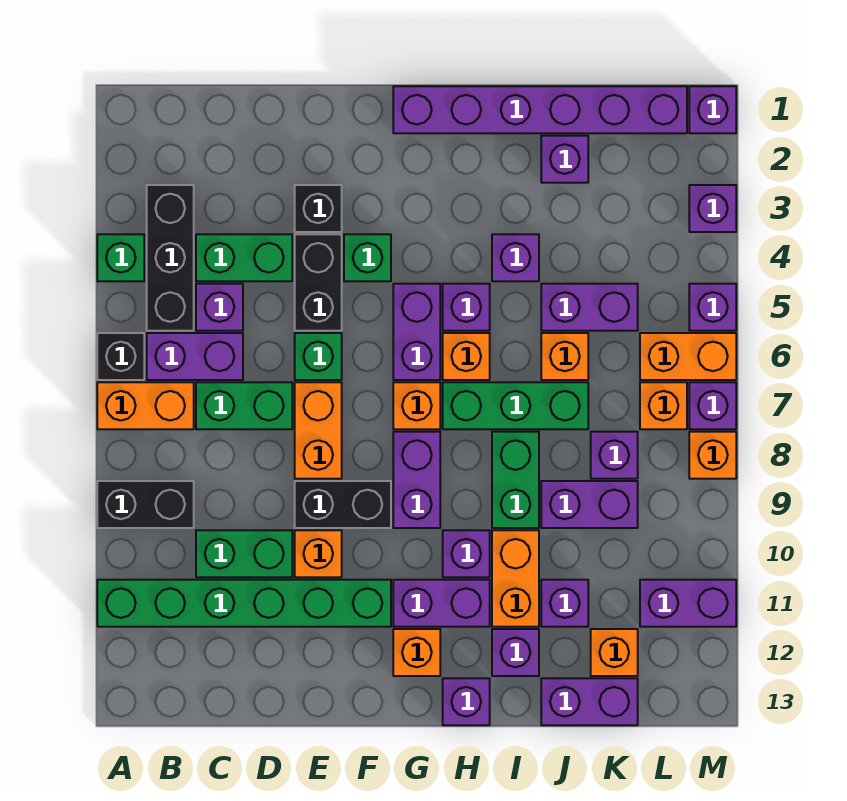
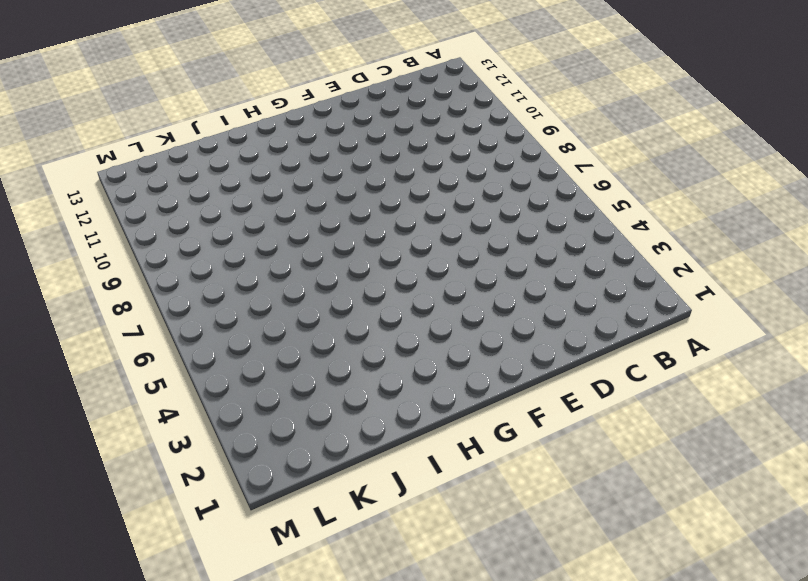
none -> green brick A4 level 1
none -> black brick A6 level 1
none -> orange brick A7:B7 level 1
none -> black brick A9:B9 level 1

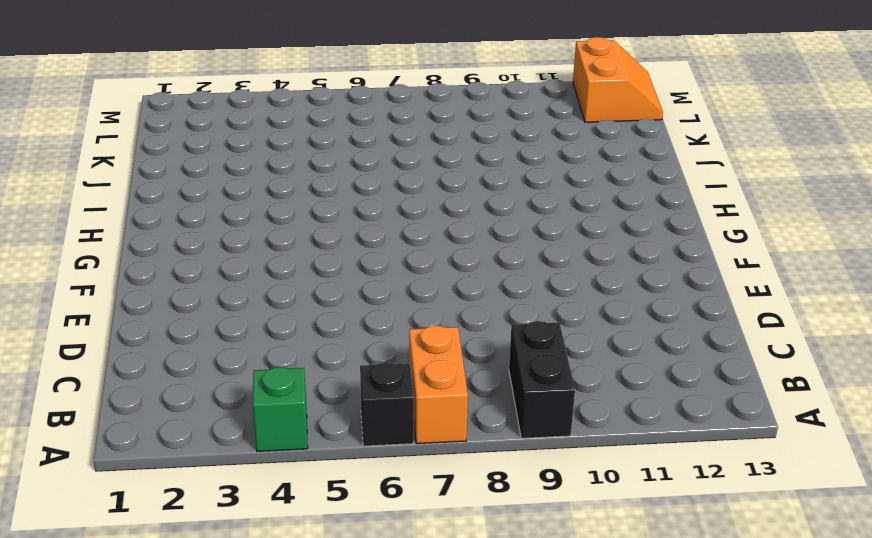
orange slope L12:M13 level 1 top 12 -> none
none -> green brick A11:F11 level 1
none -> black brick B3:B5 level 1
none -> purple brick B6:C6 level 1
none -> green brick C4:D4 level 1

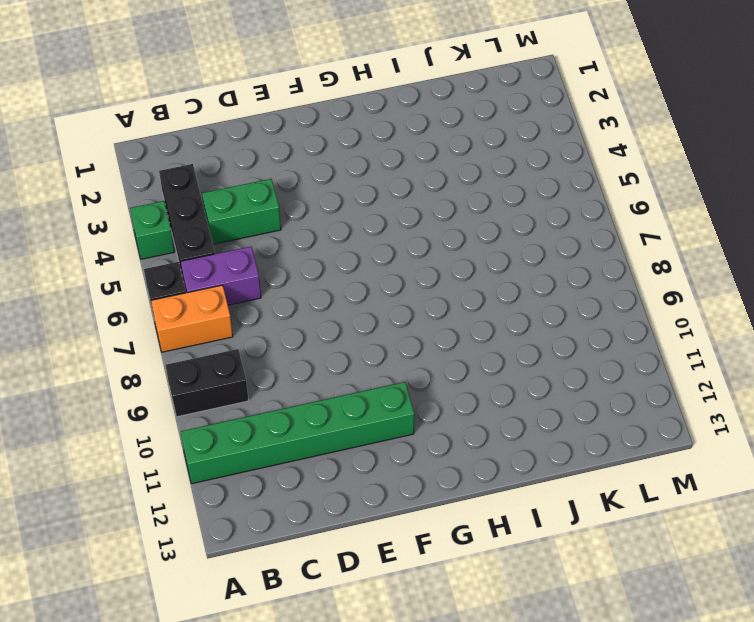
none -> purple brick C5 level 1
none -> green brick C7:D7 level 1
none -> green brick C10:D10 level 1
none -> black brick E3 level 1

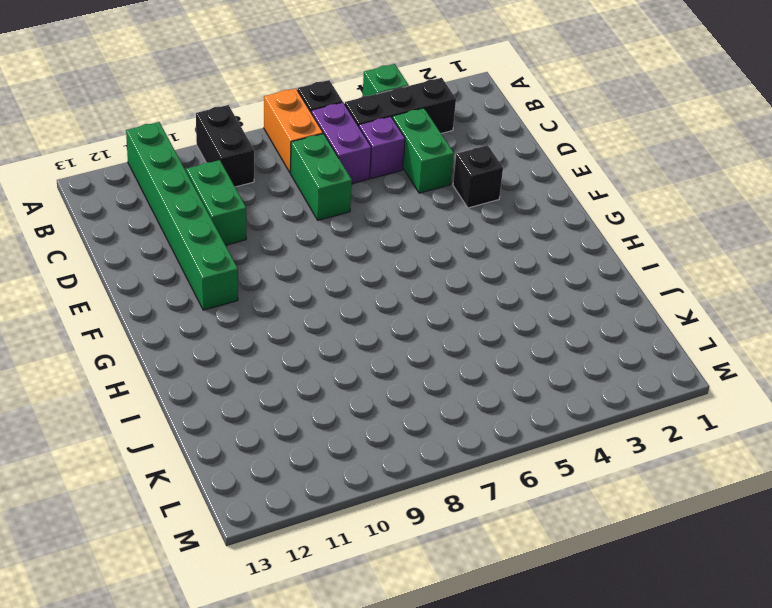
none -> black brick E4:E5 level 1
none -> green brick E6 level 1
none -> orange brick E7:E8 level 1
none -> black brick E9:F9 level 1

